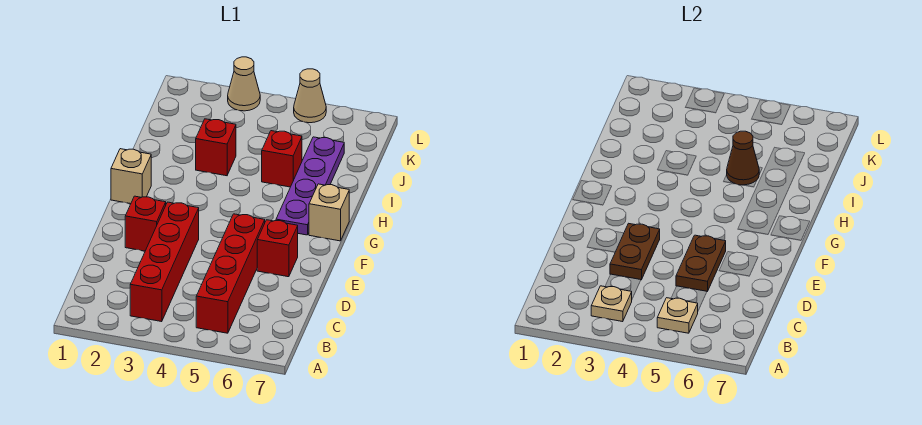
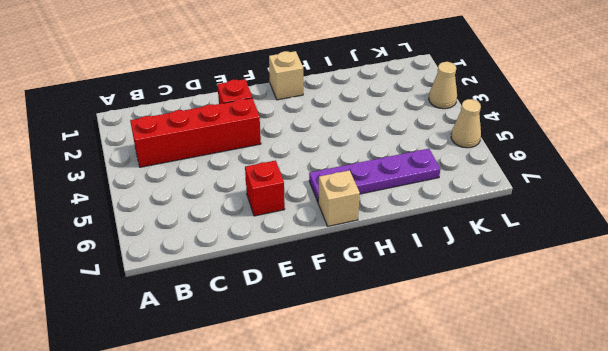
none -> red brick B5:E5 level 1
none -> red brick I3 level 1
none -> red brick I5 level 1

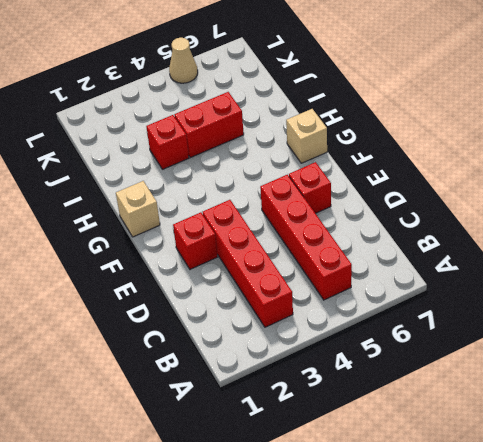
red brick I4:I5 level 1 -> red brick I5 level 1
none -> purple plate G6:J6 level 1
none -> tan cone L3 level 1
none -> tan plate B3 level 2

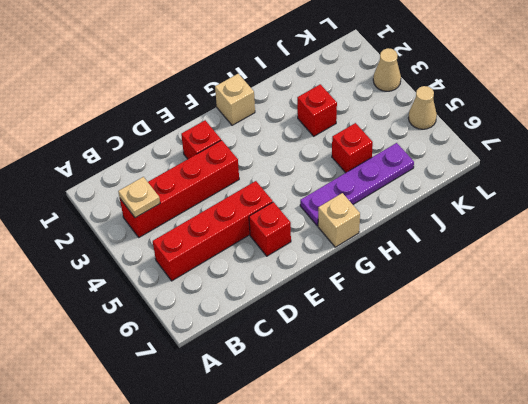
none -> tan plate B5 level 2
none -> brown plate D3:E3 level 2
none -> brown plate D5:E5 level 2

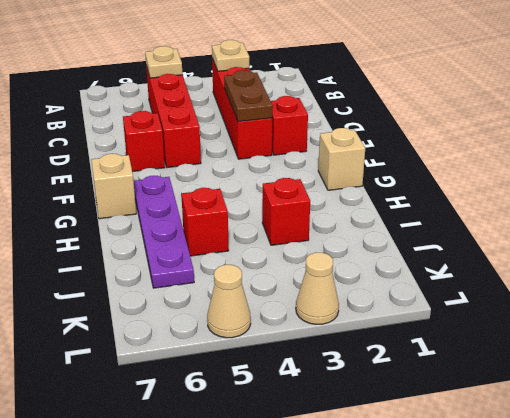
none -> brown plate D5:E5 level 2
none -> brown cone I5 level 2

